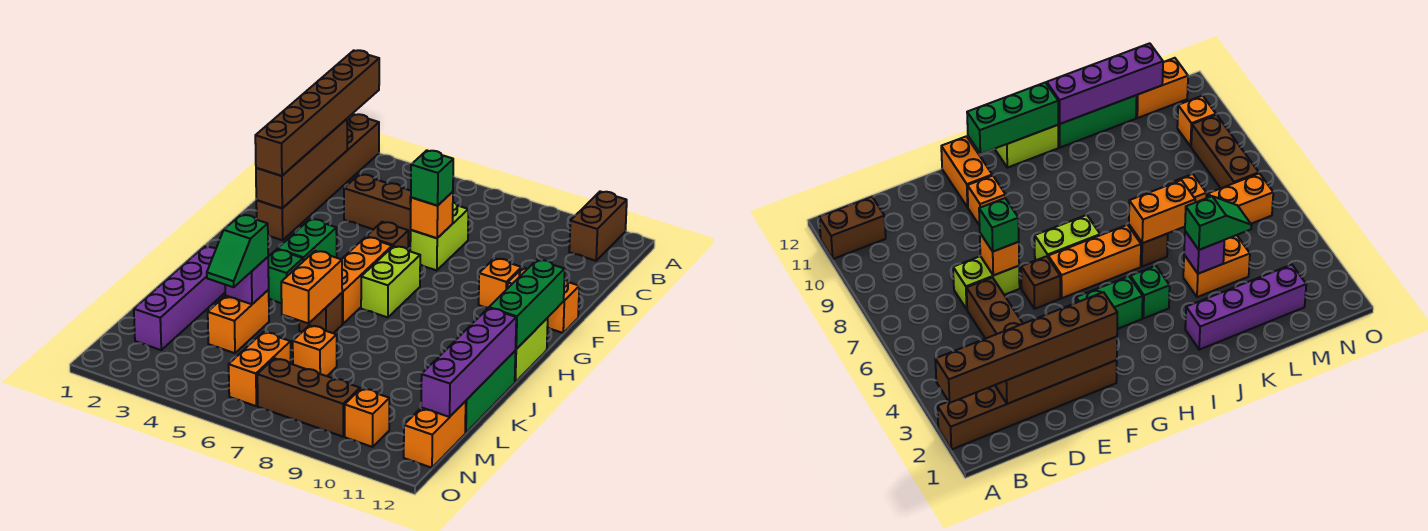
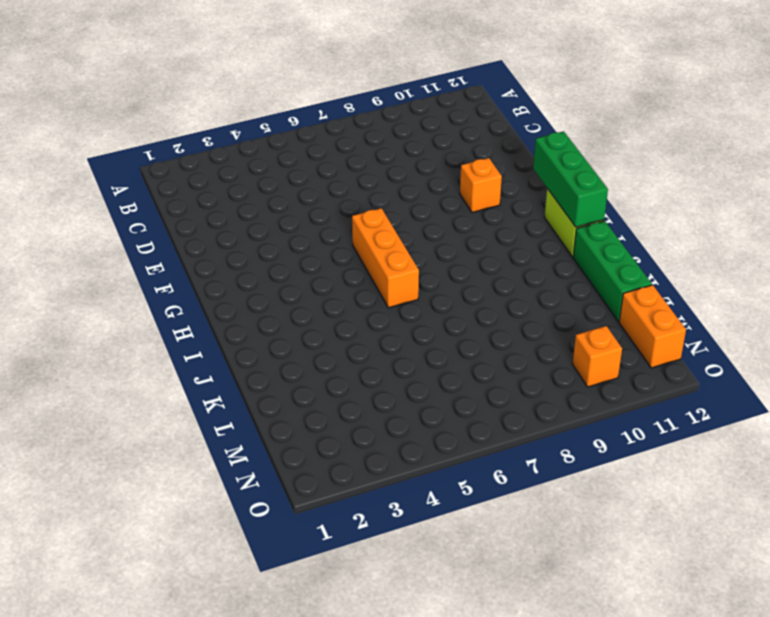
none -> brown brick A2:F2 level 1
none -> brown brick A11:B11 level 1
none -> brown brick D4:D6 level 1
none -> lime brick D7:E7 level 1

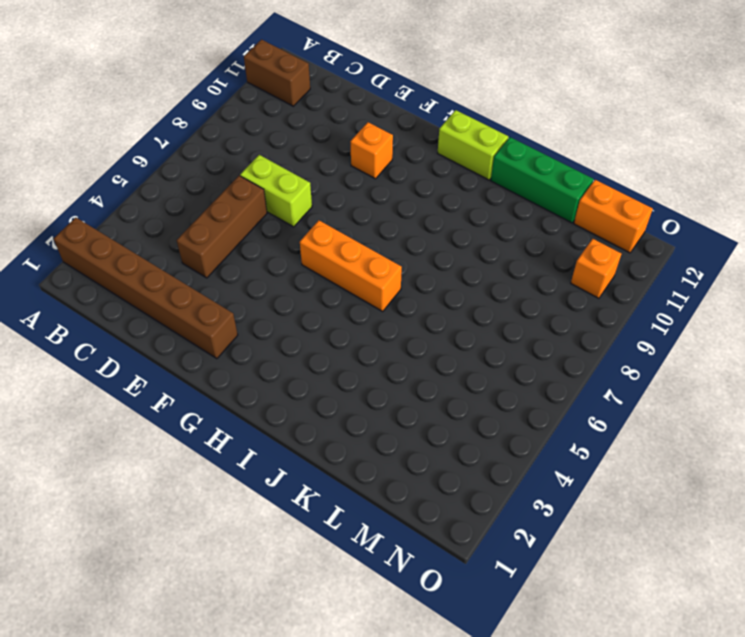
none -> brown brick F6 level 1
none -> orange brick F11:F12 level 1
none -> green brick G4:H4 level 1
none -> lime brick G7:H7 level 1

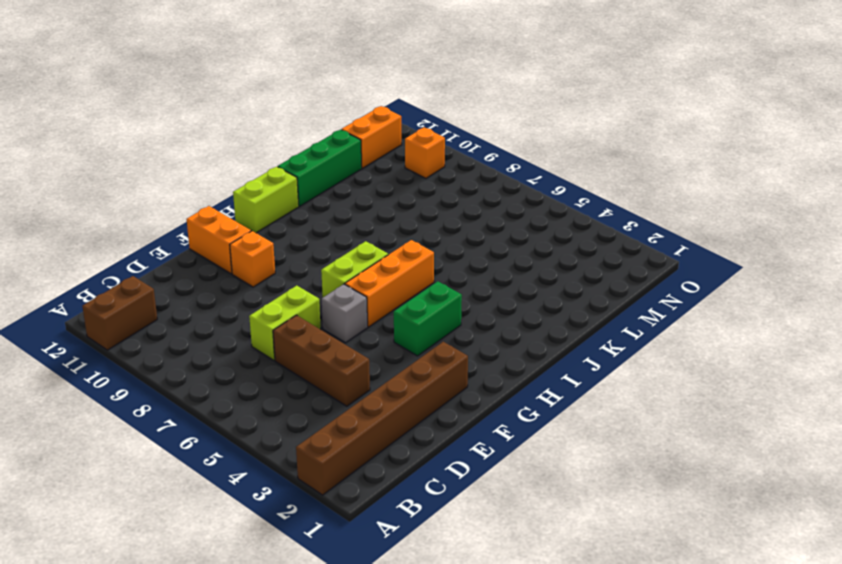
grey brick F6 level 1 -> brown brick F6 level 1
none -> green brick I4 level 1
none -> purple brick J2:M2 level 1
none -> brown brick J6 level 1
none -> orange brick K4:L4 level 1

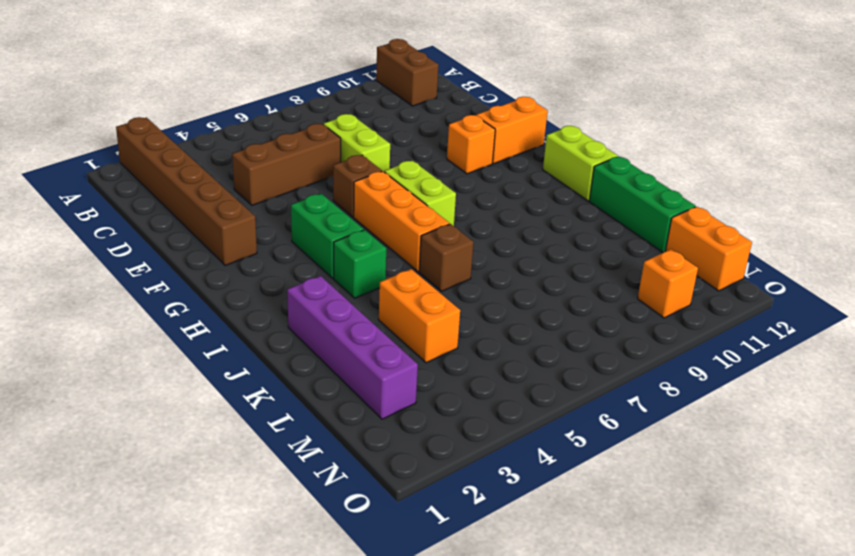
none -> orange brick L7 level 1
none -> orange brick M6:N6 level 1
none -> brown brick N7:N9 level 1
none -> brown brick C2:F2 level 2

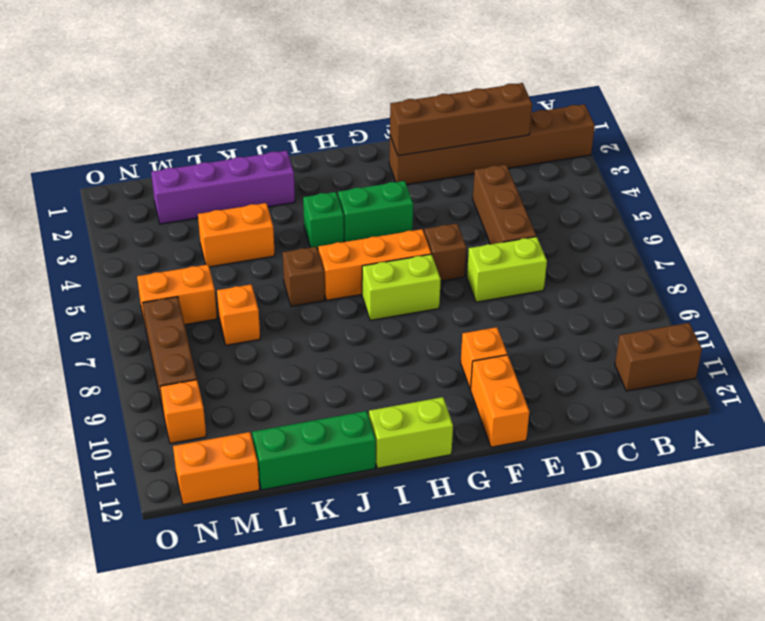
none -> orange brick E7 level 2
none -> green brick G12:I12 level 2
none -> orange brick J6:K6 level 2
none -> purple brick J12:M12 level 2

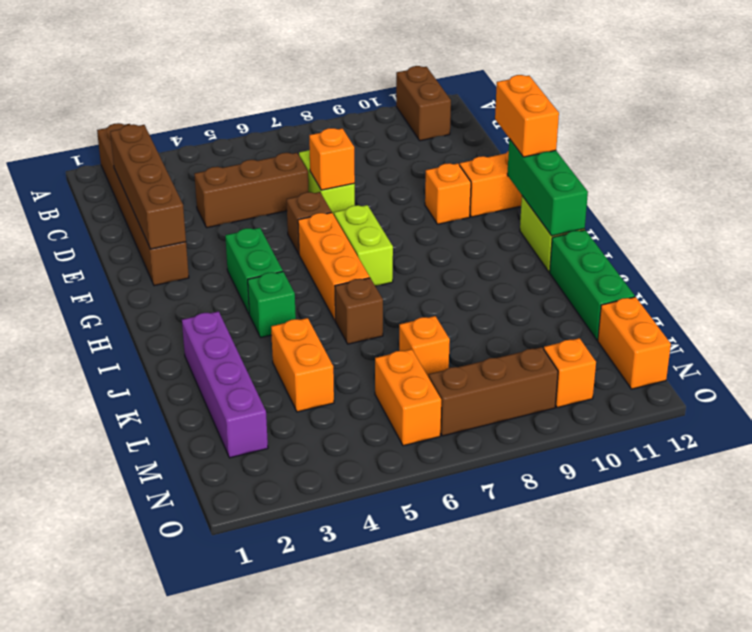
orange brick F12:G12 level 3 -> orange brick J6:K6 level 2
none -> purple brick J12:M12 level 2
none -> purple brick K4 level 2
none -> brown brick A2:F2 level 3
none -> green brick E7 level 3

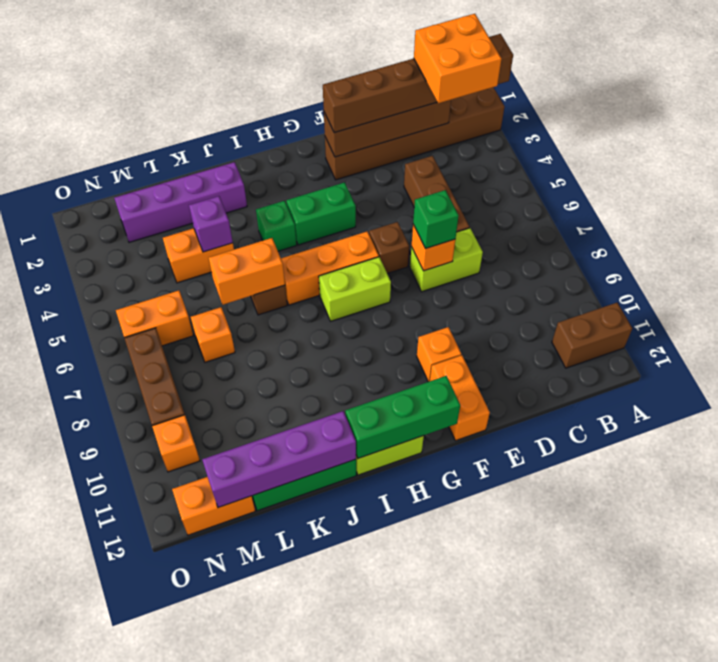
orange brick B2:C3 level 4 -> none
none -> green slope K4:L4 level 3 top K

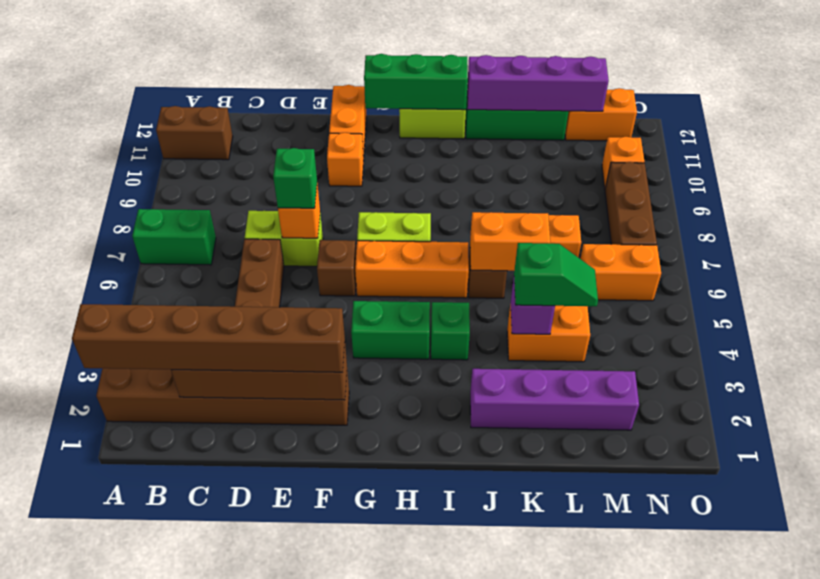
green brick A7:B7 level 1 -> none

